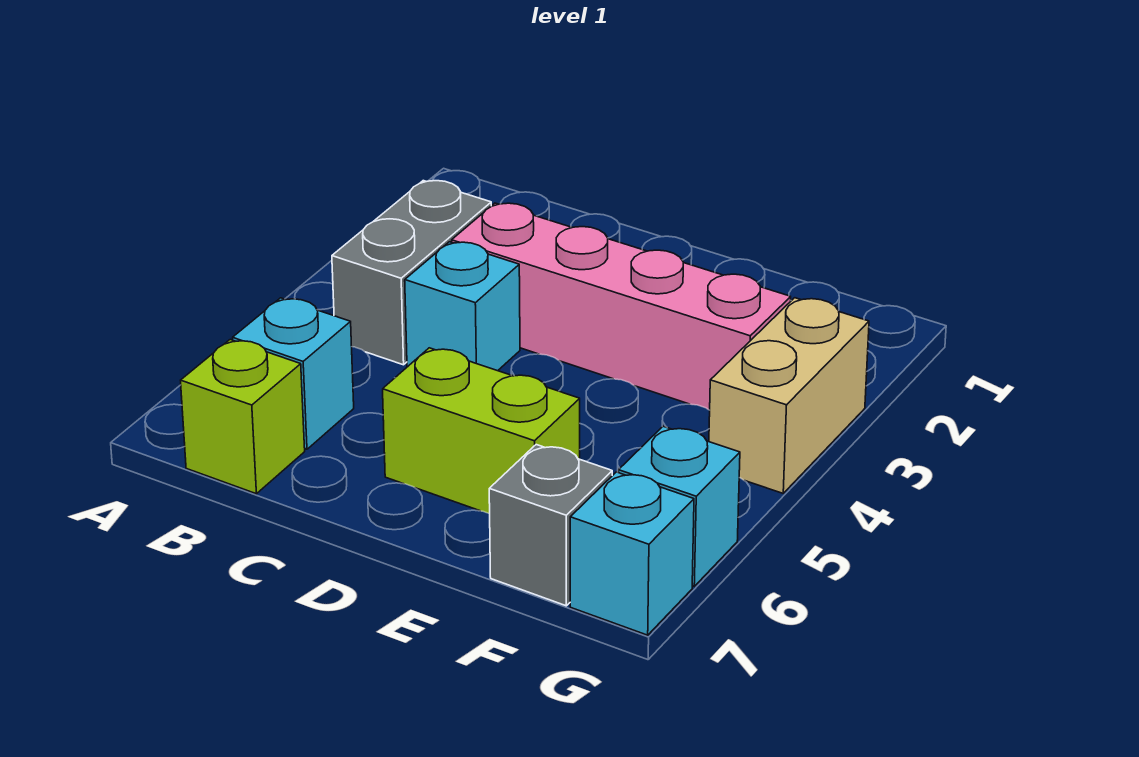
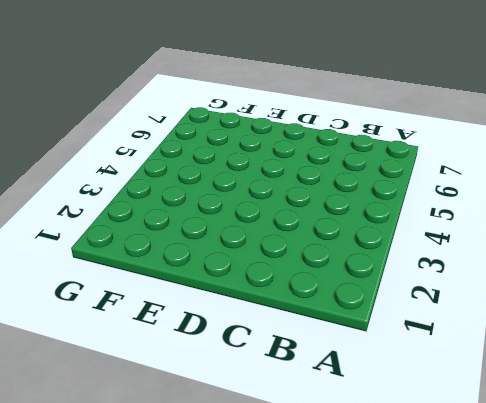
none -> grey brick B3:B4 level 1
none -> cyan brick B6 level 1

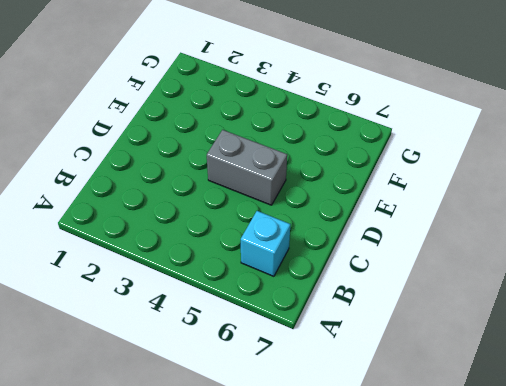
grey brick D4:D5 level 1 -> grey brick B3:B4 level 1
none -> lime brick B7 level 1
none -> pink brick C3:F3 level 1

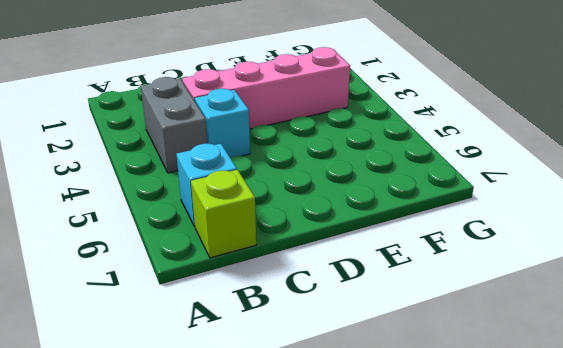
none -> lime brick D6:E6 level 1
none -> grey brick F7 level 1

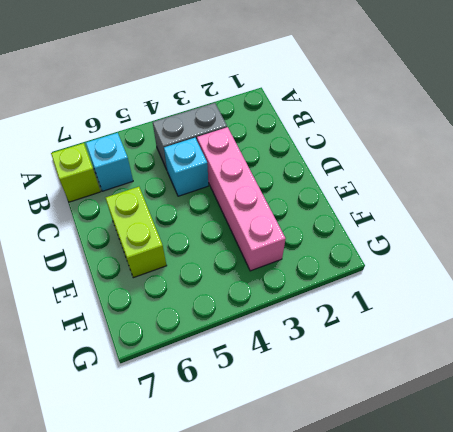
none -> grey brick F7 level 1
none -> tan brick G3:G4 level 1

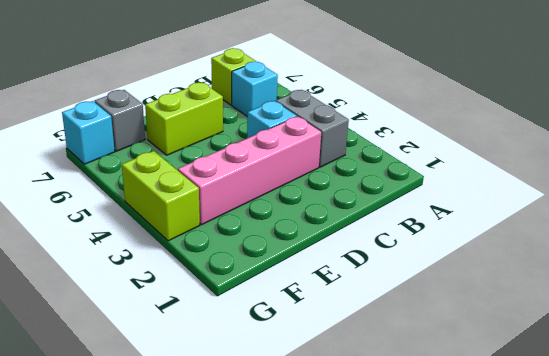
lime brick G3:G4 level 1 -> tan brick G3:G4 level 1
none -> cyan brick G6 level 1

